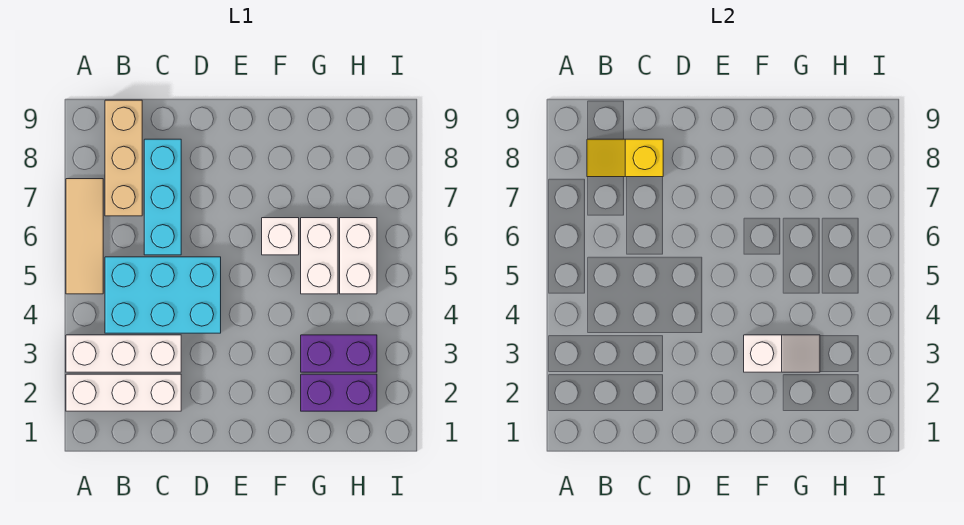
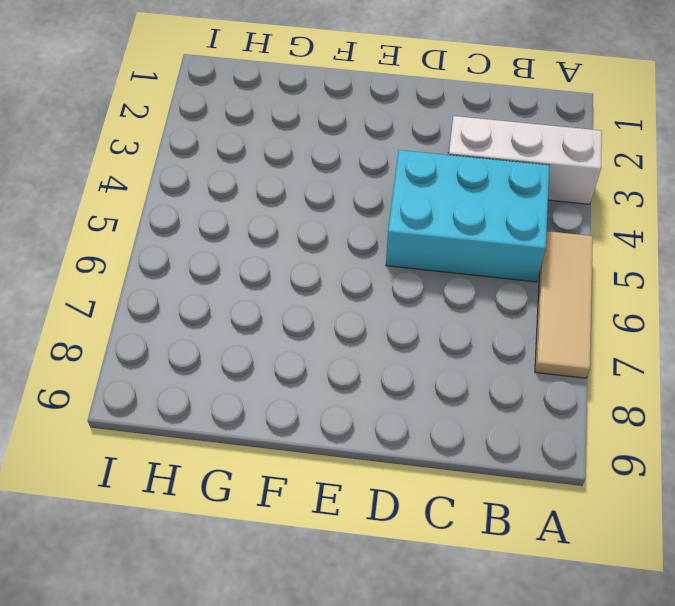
none -> white brick A2:C2 level 1
none -> tan brick B7:B9 level 1
none -> cyan brick C6:C8 level 1

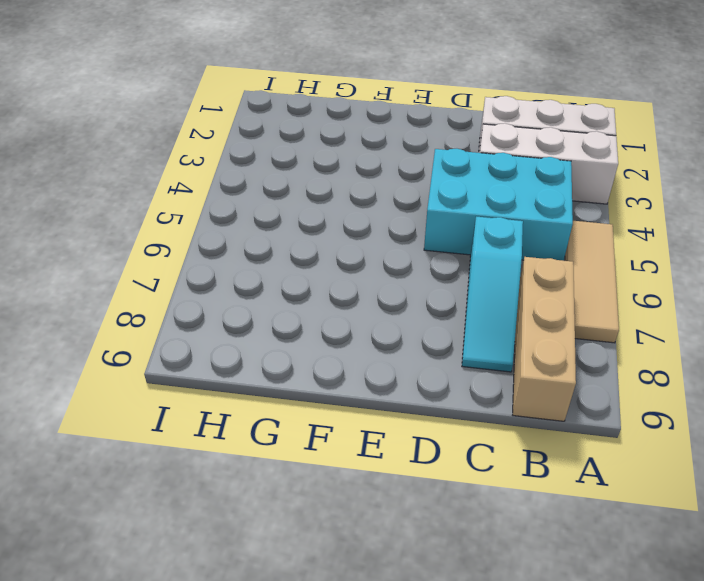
cyan slope C6:C8 level 1 top 6 -> cyan brick C6:C8 level 1
none -> white brick F6 level 1
none -> purple brick G2:H2 level 1
none -> purple brick G3:H3 level 1

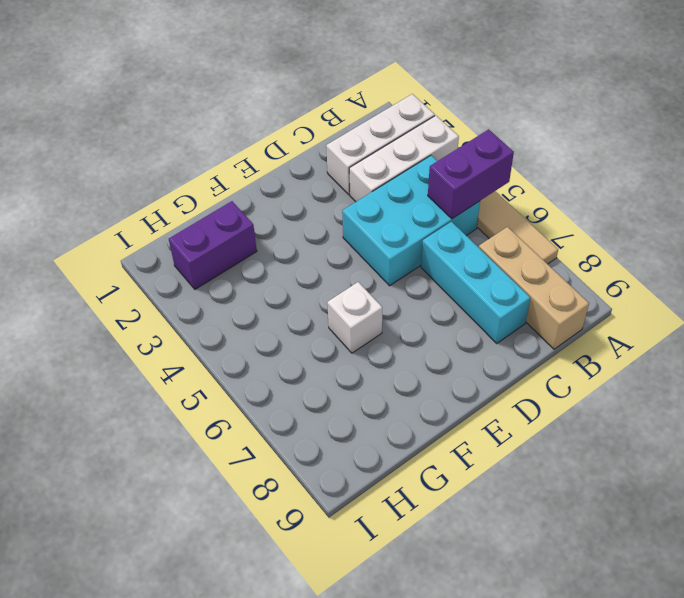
purple brick A5:B5 level 2 -> purple brick G3:H3 level 1
none -> white brick G5:G6 level 1
none -> white brick H5:H6 level 1
none -> yellow slope B8:C8 level 2 top C

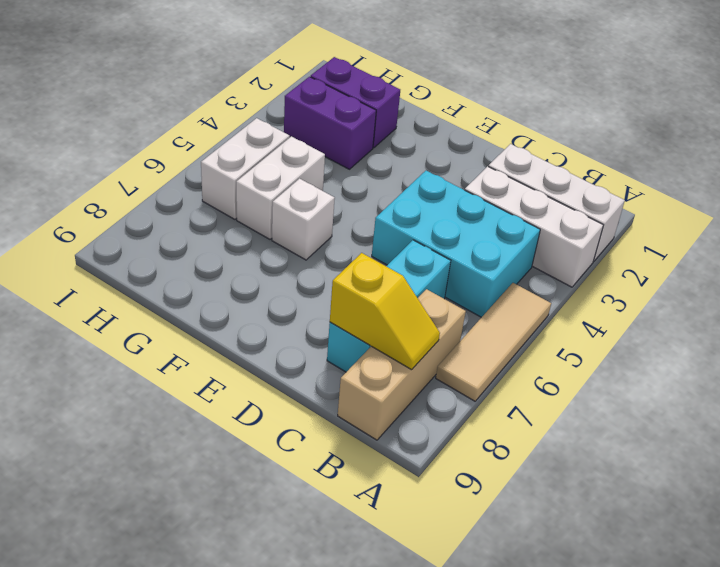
none -> white slope F3:G3 level 2 top F

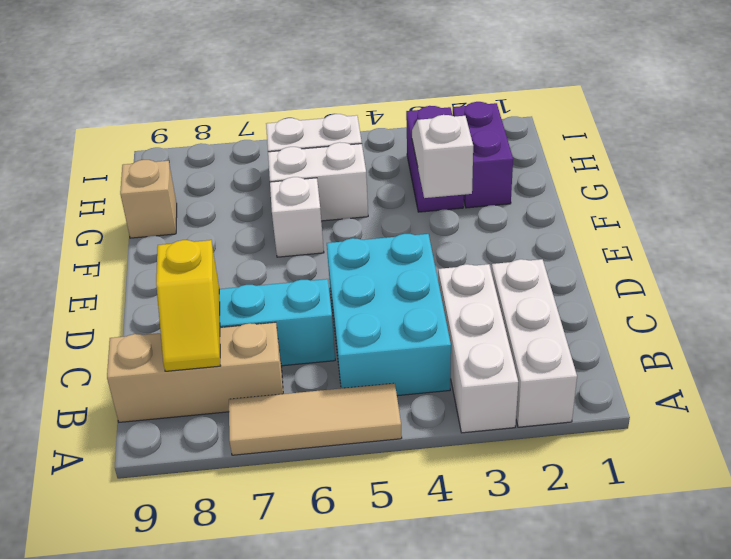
tan brick G9 level 1 -> none

